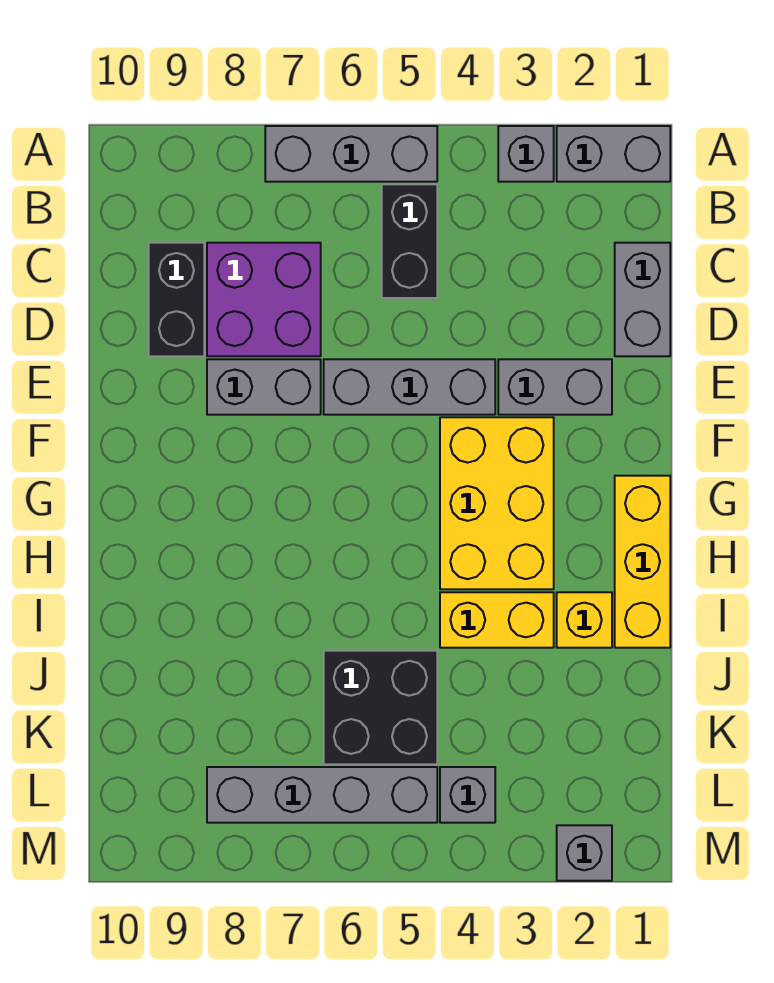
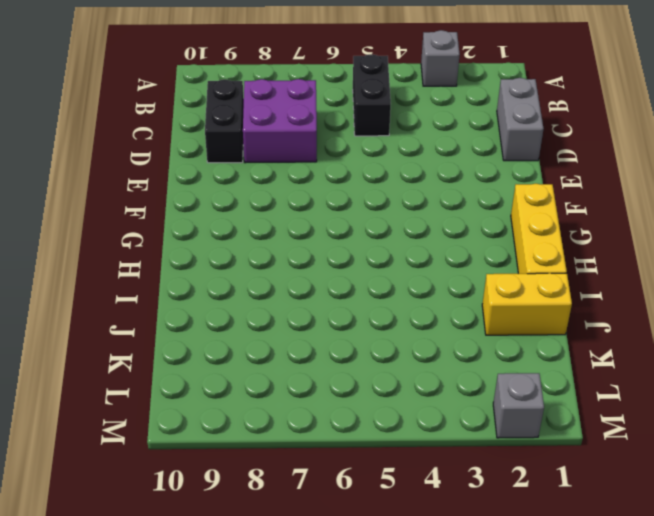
yellow brick J1:J2 level 1 -> yellow brick I3:I4 level 1
none -> grey brick A1:A2 level 1
none -> grey brick A5:A7 level 1
none -> grey brick E2:E3 level 1

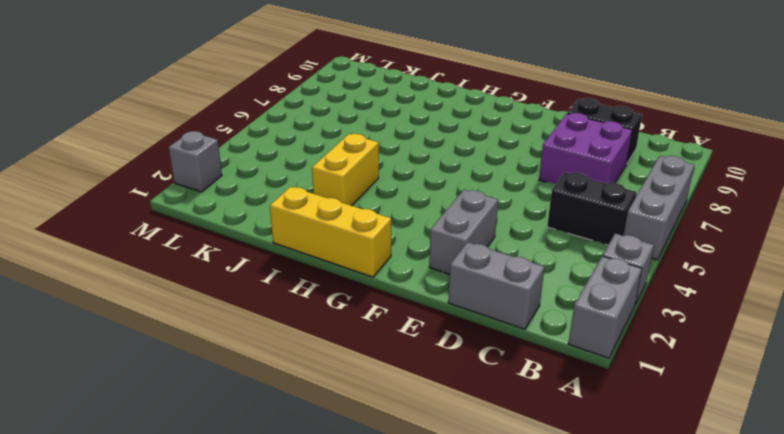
none -> grey brick E4:E6 level 1
none -> grey brick E7:E8 level 1
none -> yellow brick F3:H4 level 1

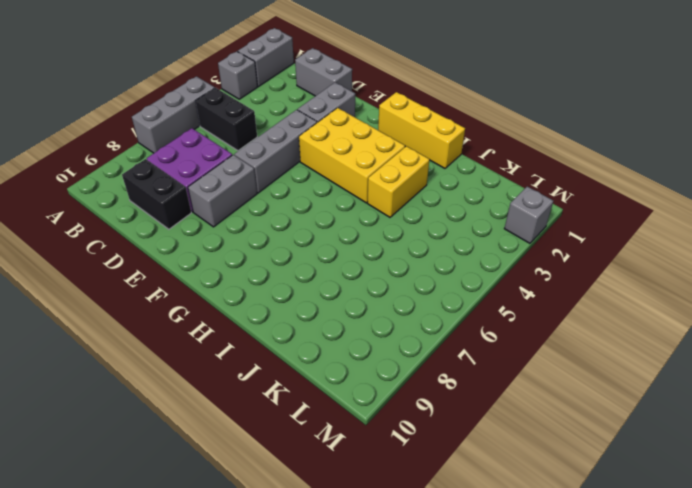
none -> yellow brick I2 level 1
none -> black brick J5:K6 level 1
none -> grey brick L4 level 1

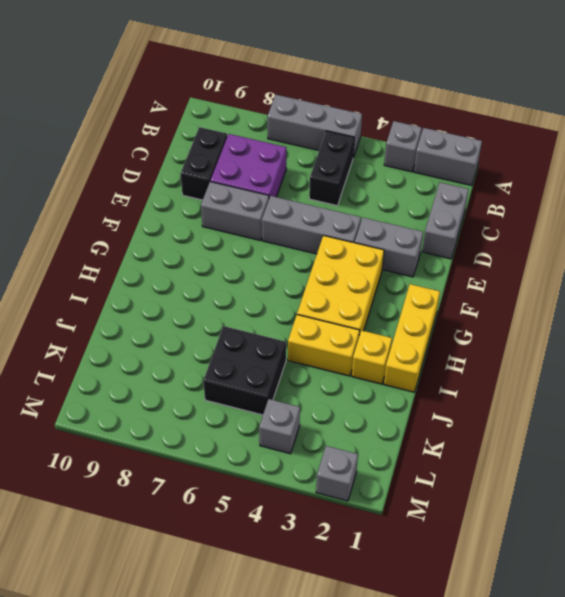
none -> grey brick L5:L8 level 1

